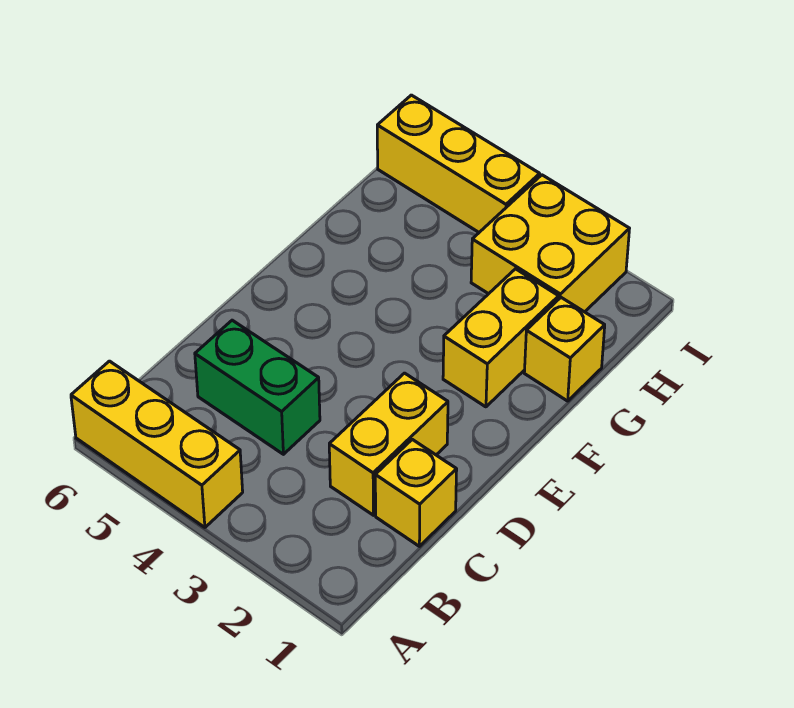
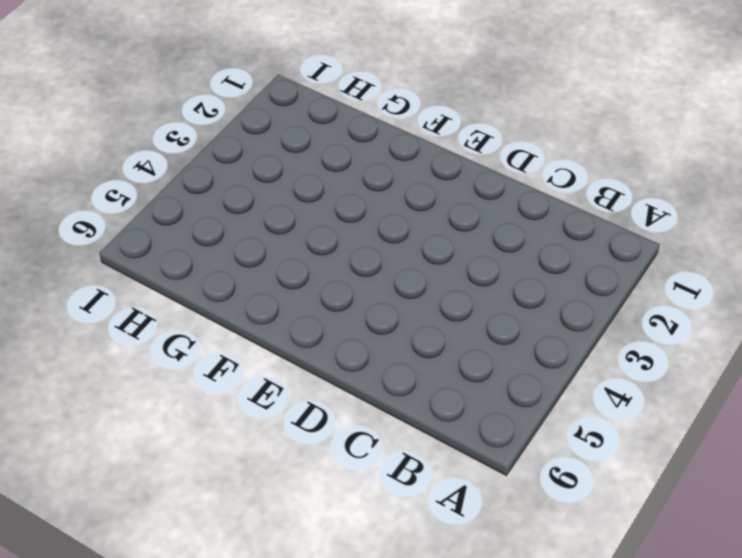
none -> yellow brick A4:A6 level 1
none -> yellow brick C1 level 1

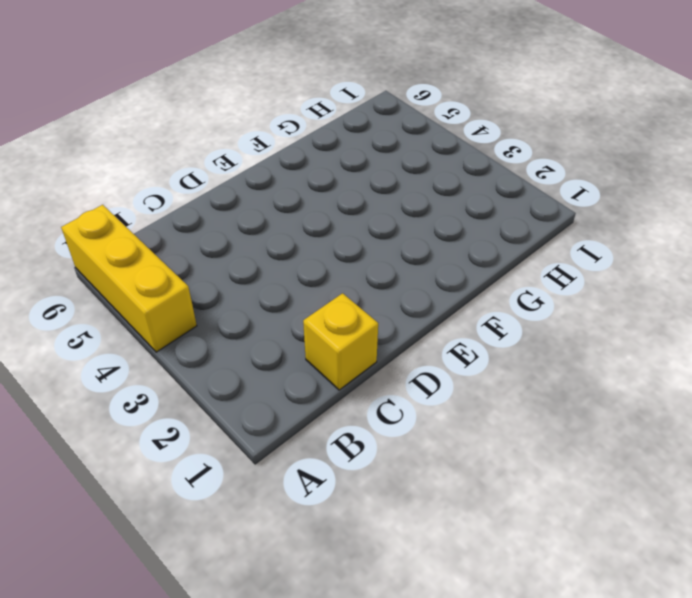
none -> yellow brick C2:D2 level 1
none -> green brick C4:C5 level 1

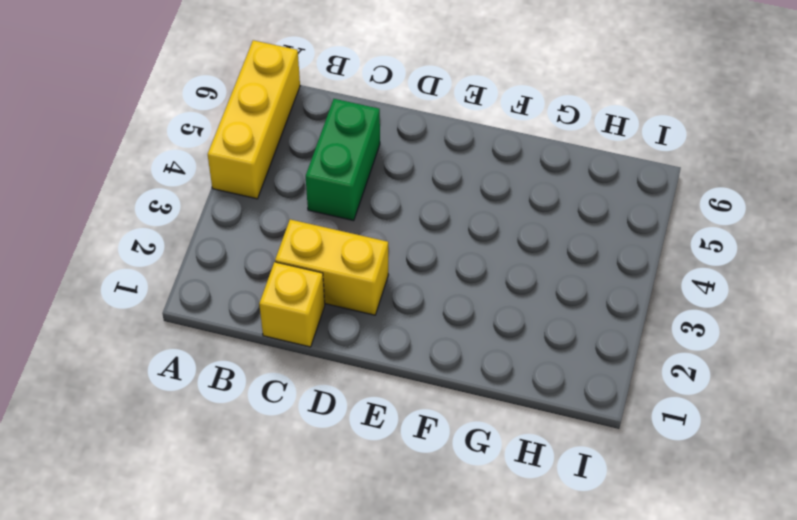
none -> yellow brick F2:G2 level 1
none -> yellow brick G1 level 1

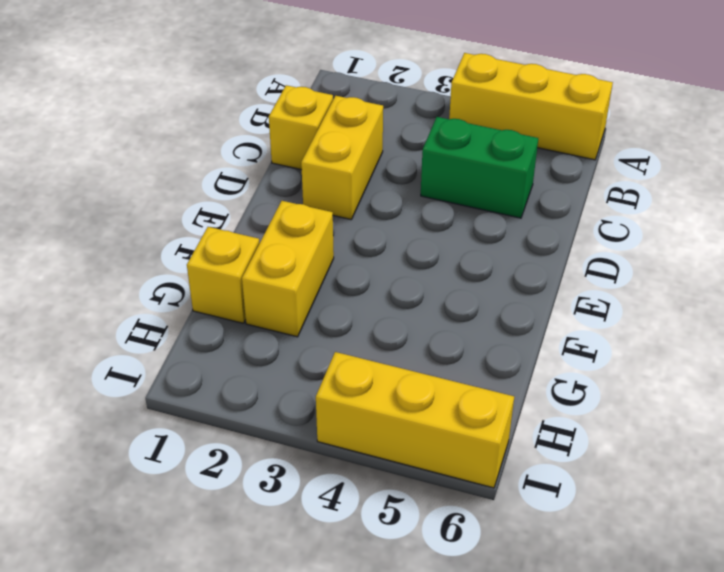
none -> yellow brick H2:I3 level 1

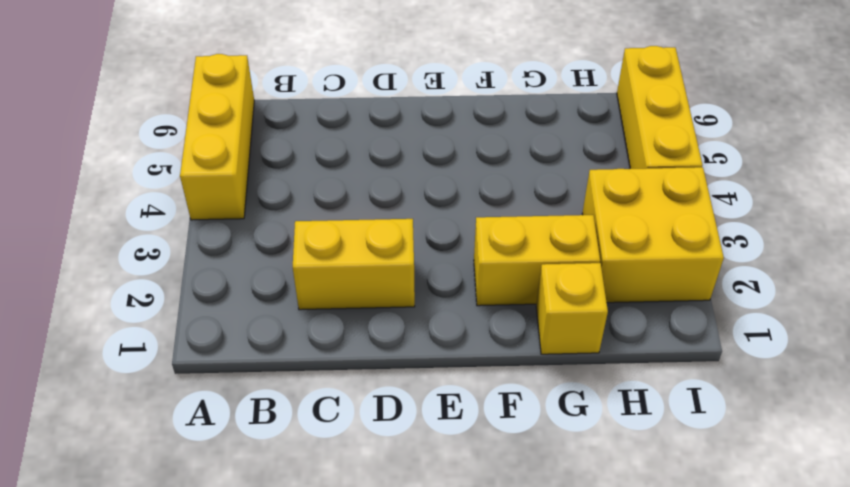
none -> yellow brick C1 level 1
none -> green brick C4:C5 level 1

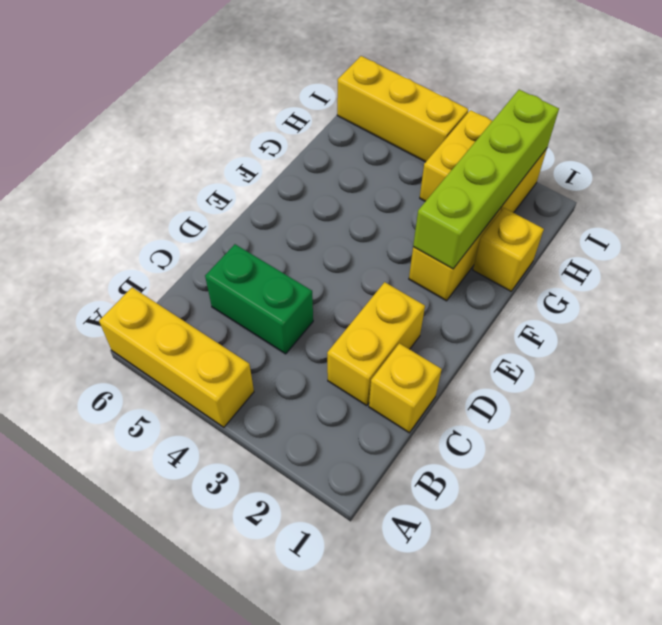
lime brick F2:I2 level 2 -> none

